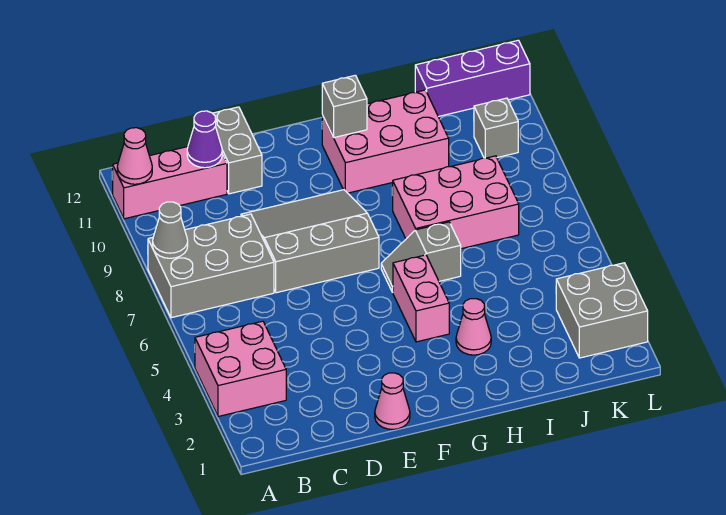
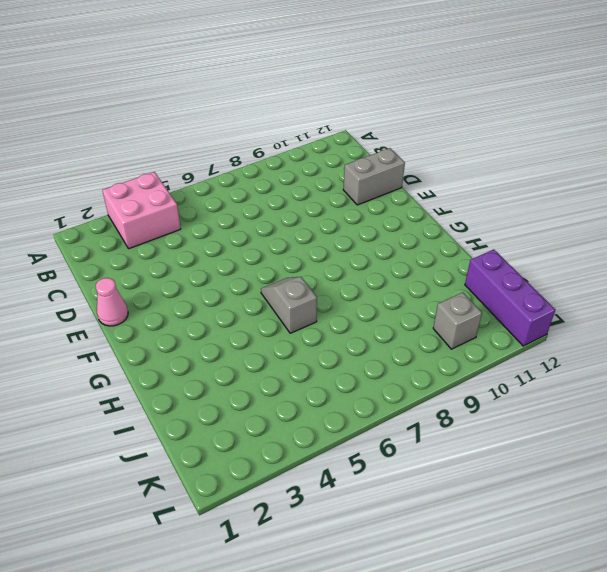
none -> grey brick A7:C8 level 1
none -> pink brick A11:C11 level 1
none -> grey slope D7:F9 level 1 top 7

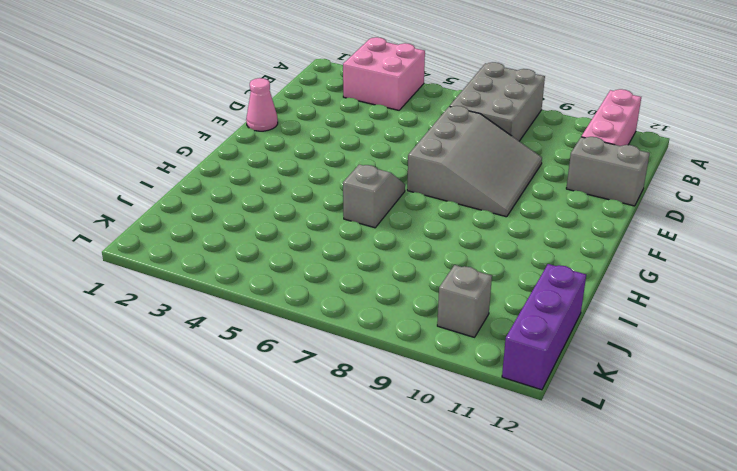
none -> pink brick G4:G5 level 1
none -> pink brick G10:I11 level 1
none -> pink cone H3 level 1

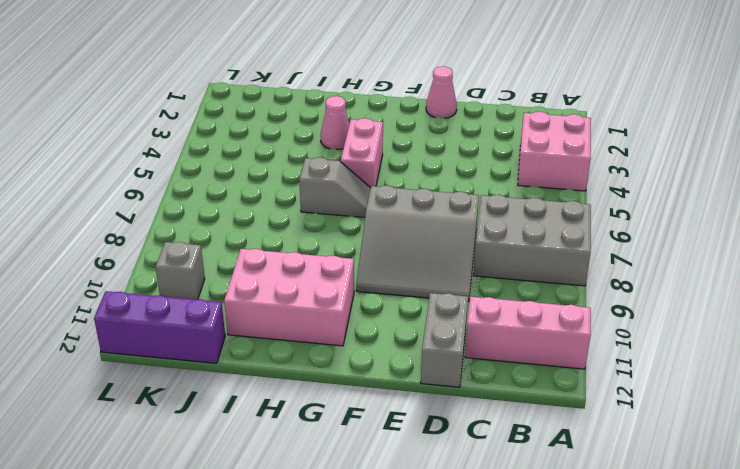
none -> pink brick H7:J8 level 1
none -> grey brick K2:L3 level 1
none -> grey cone A8 level 2

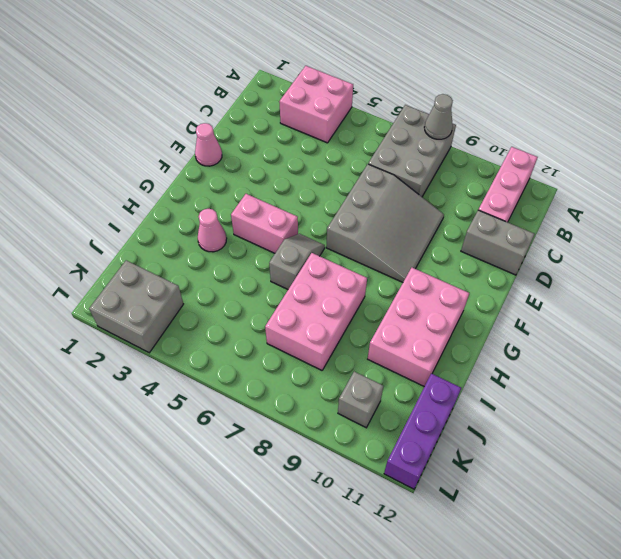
none -> pink cone A11 level 2
none -> purple cone C11 level 2
none -> grey brick G11 level 2

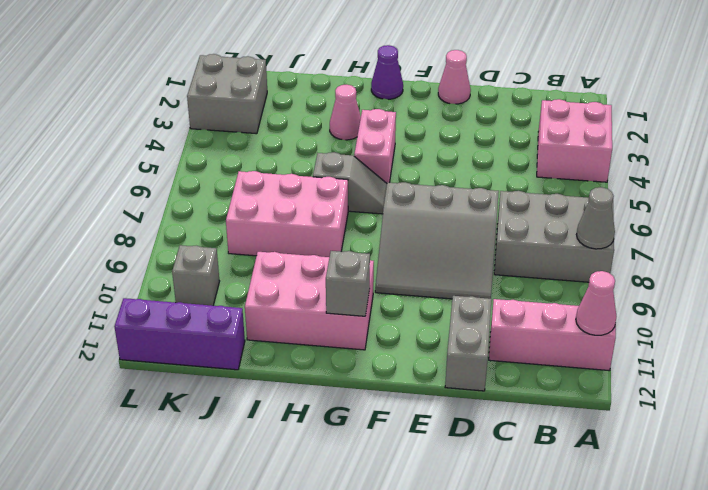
purple cone G1 level 1 -> purple cone C11 level 2

